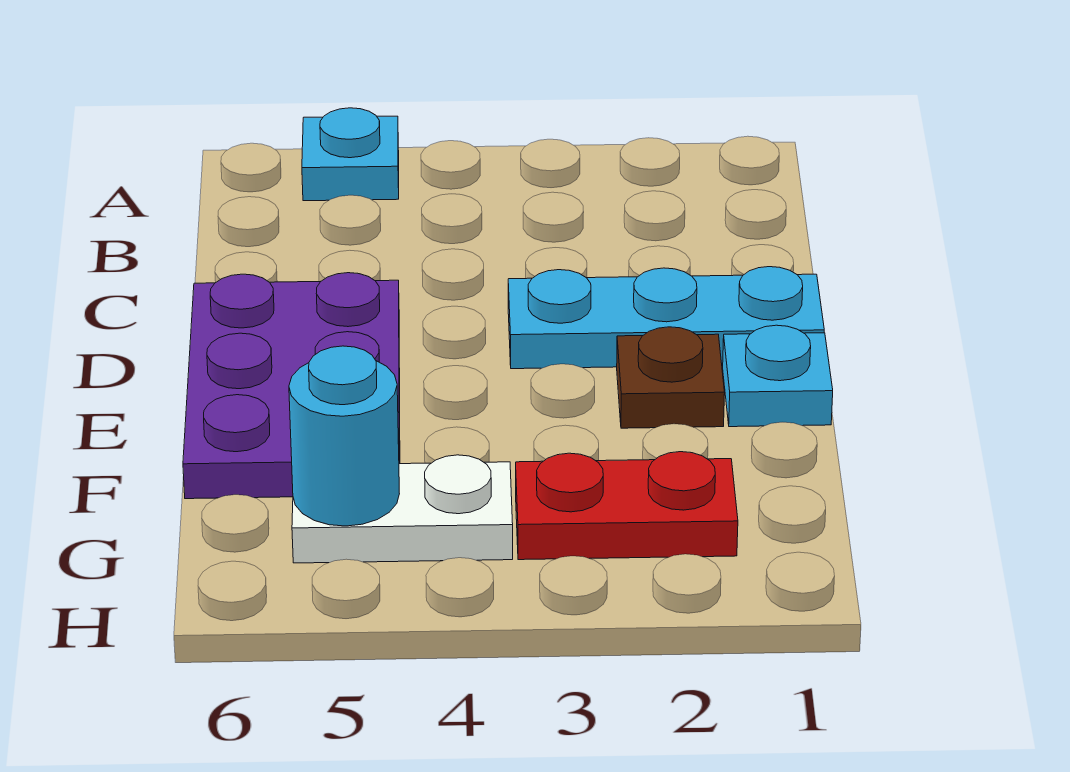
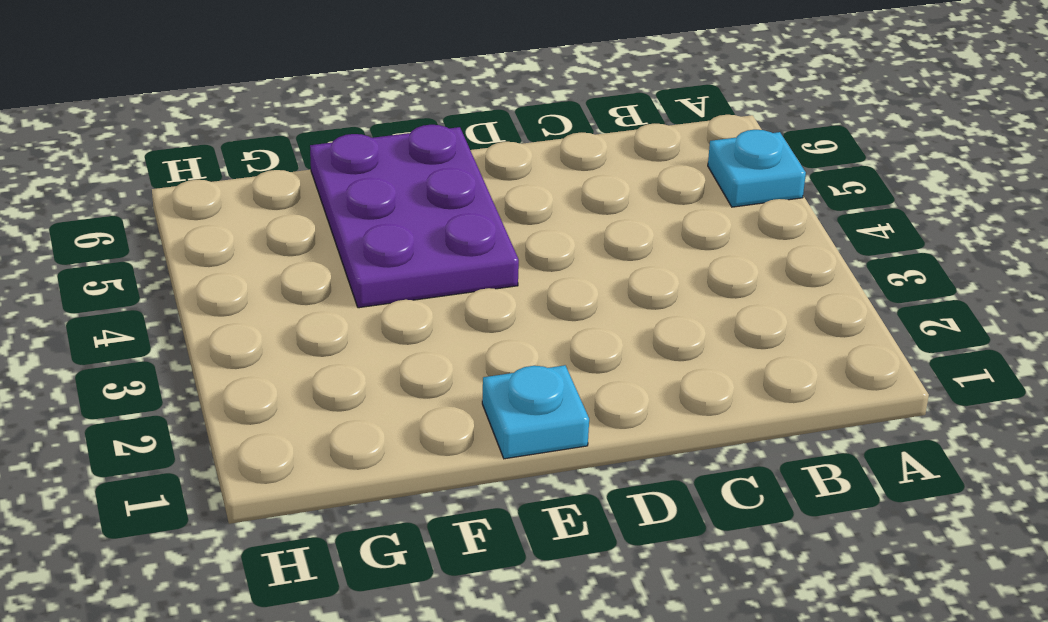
purple plate E4:F6 level 1 -> purple plate D5:F6 level 1
none -> cyan plate D1:D3 level 1
none -> brown plate E2 level 1

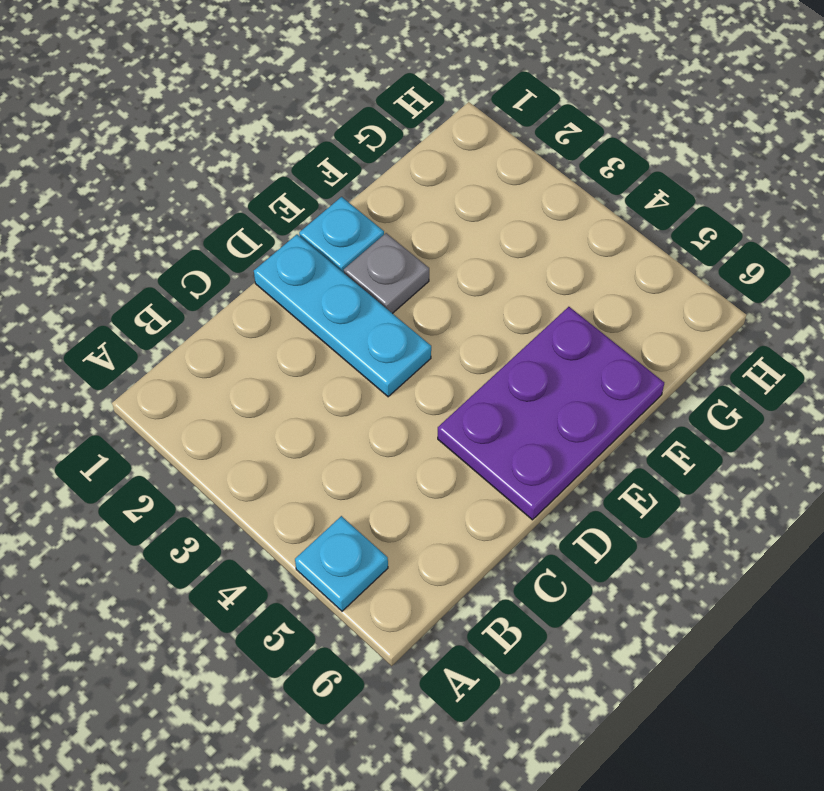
grey plate E2 level 1 -> brown plate E2 level 1
none -> red plate G2:G3 level 1
none -> white plate G4:G5 level 1

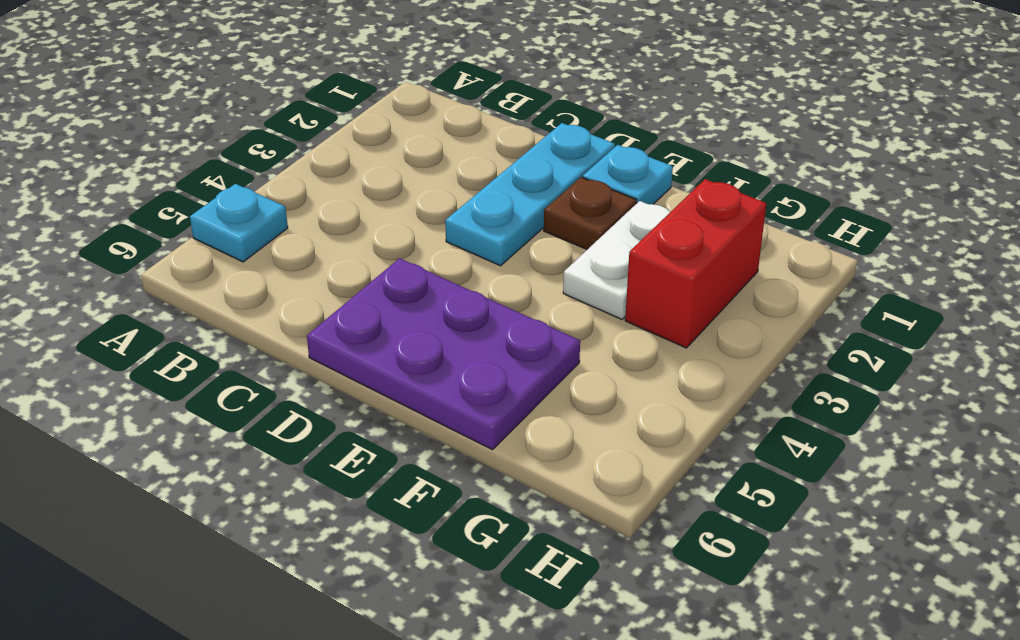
white plate F2:F3 level 1 -> white plate G4:G5 level 1
red brick G2:G3 level 1 -> red plate G2:G3 level 1
none -> cyan round brick G5 level 2

